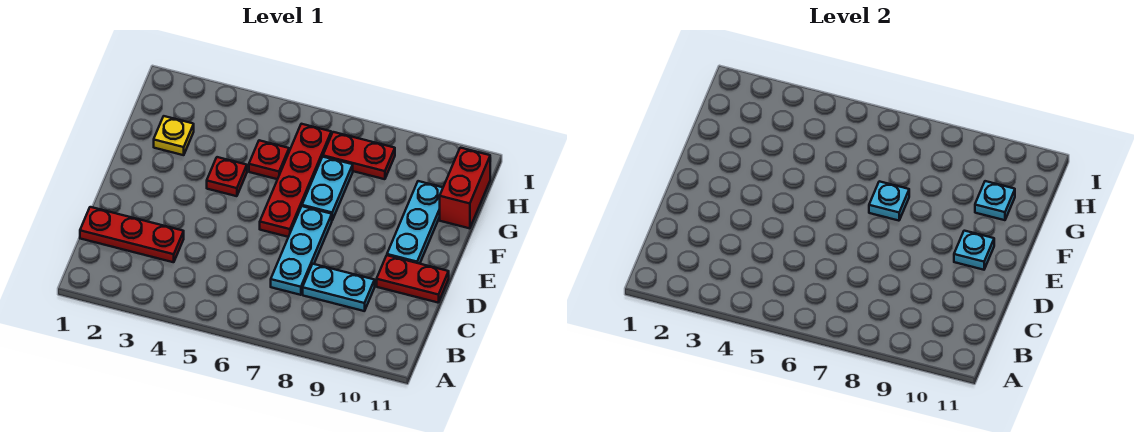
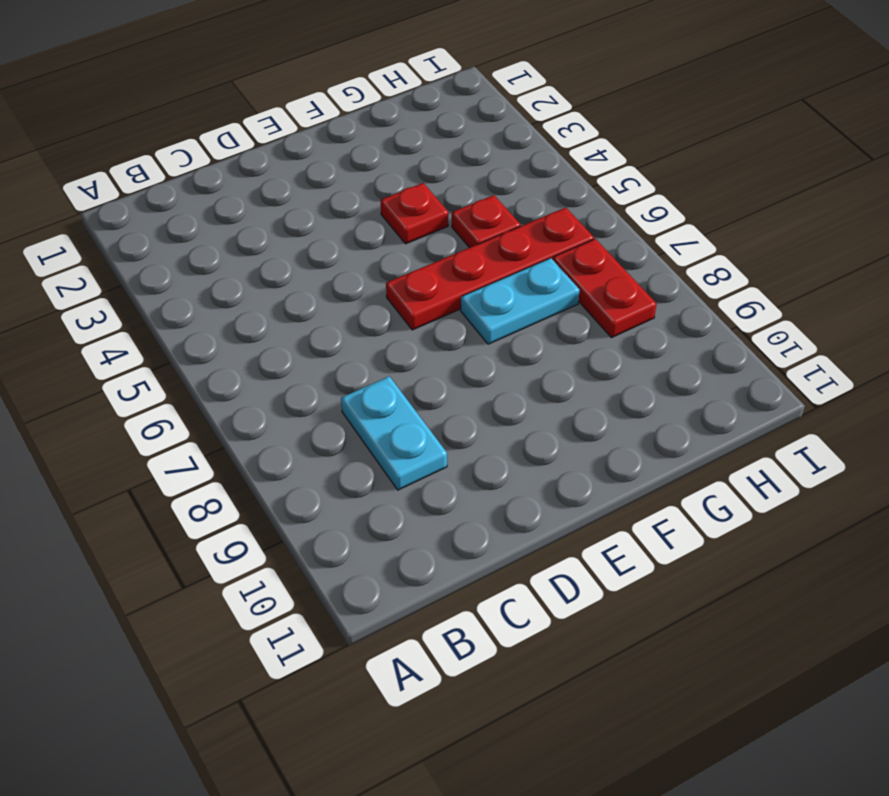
none -> red plate C1:C3 level 1
none -> cyan plate C7:E7 level 1
none -> red plate D10:D11 level 1

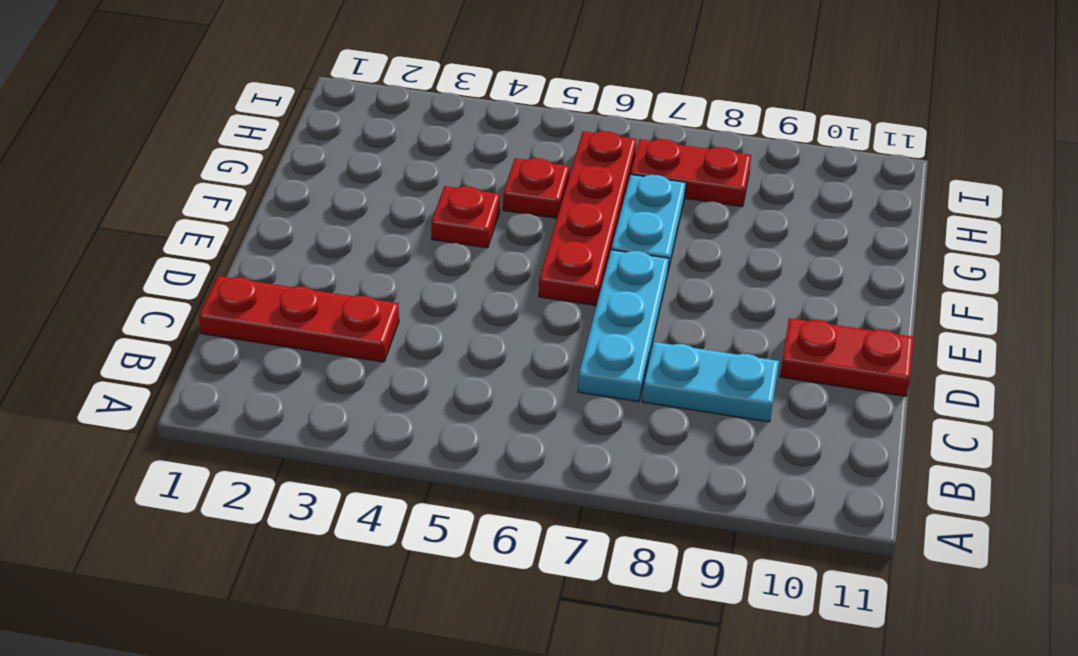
none -> cyan plate E10:G10 level 1
none -> yellow plate G2 level 1
none -> red brick G11:H11 level 1

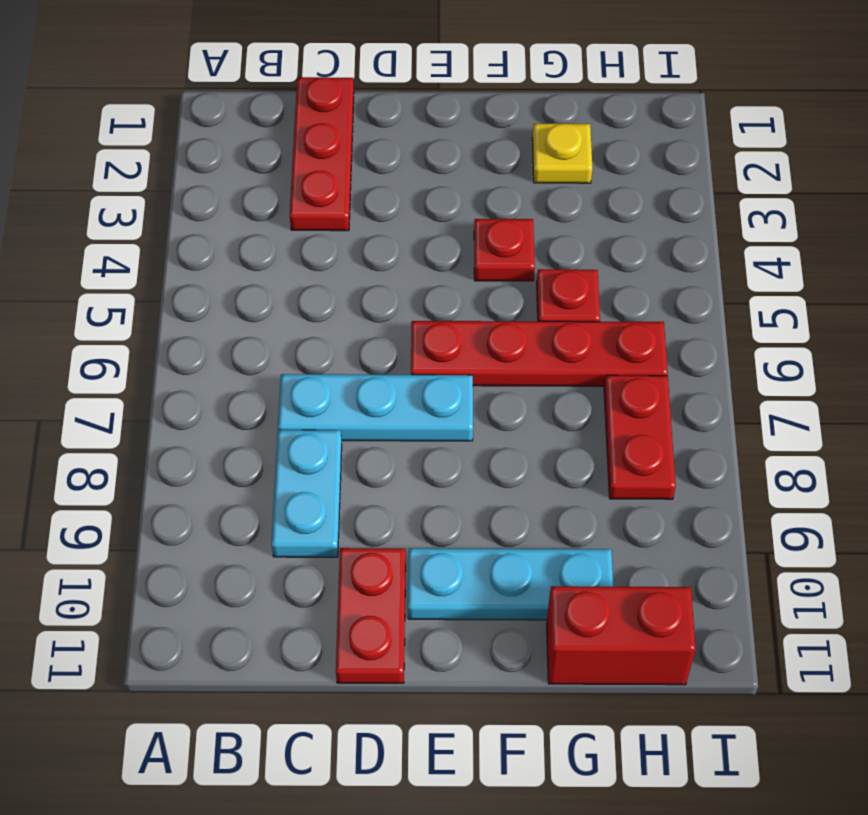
none -> cyan plate F7:G7 level 1
none -> cyan plate E10 level 2
none -> cyan plate F7 level 2

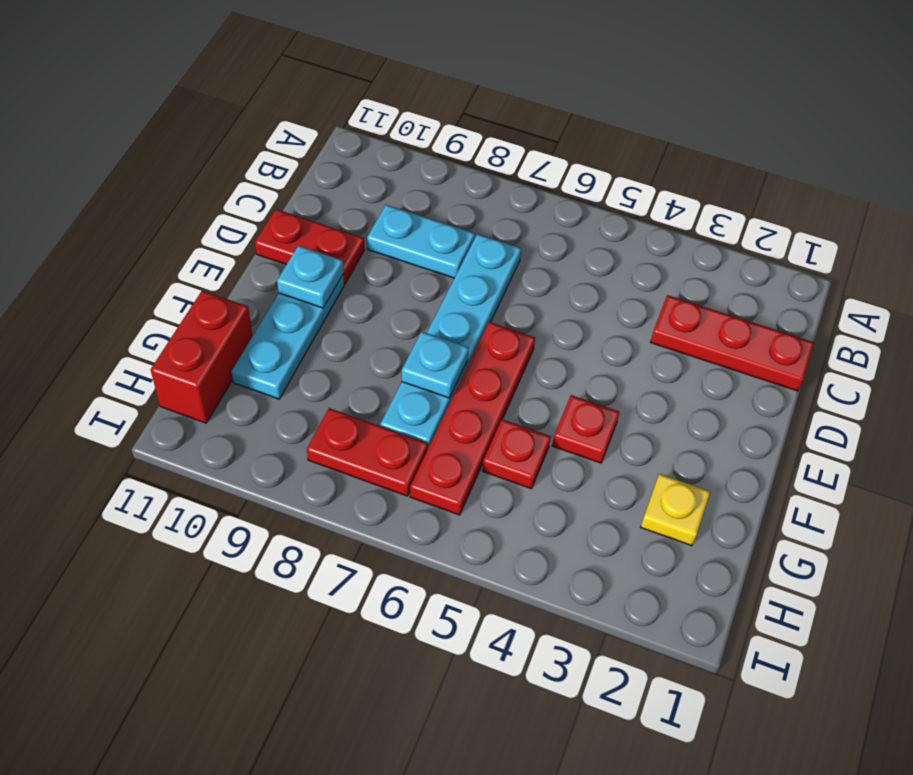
none -> cyan plate G10 level 2

